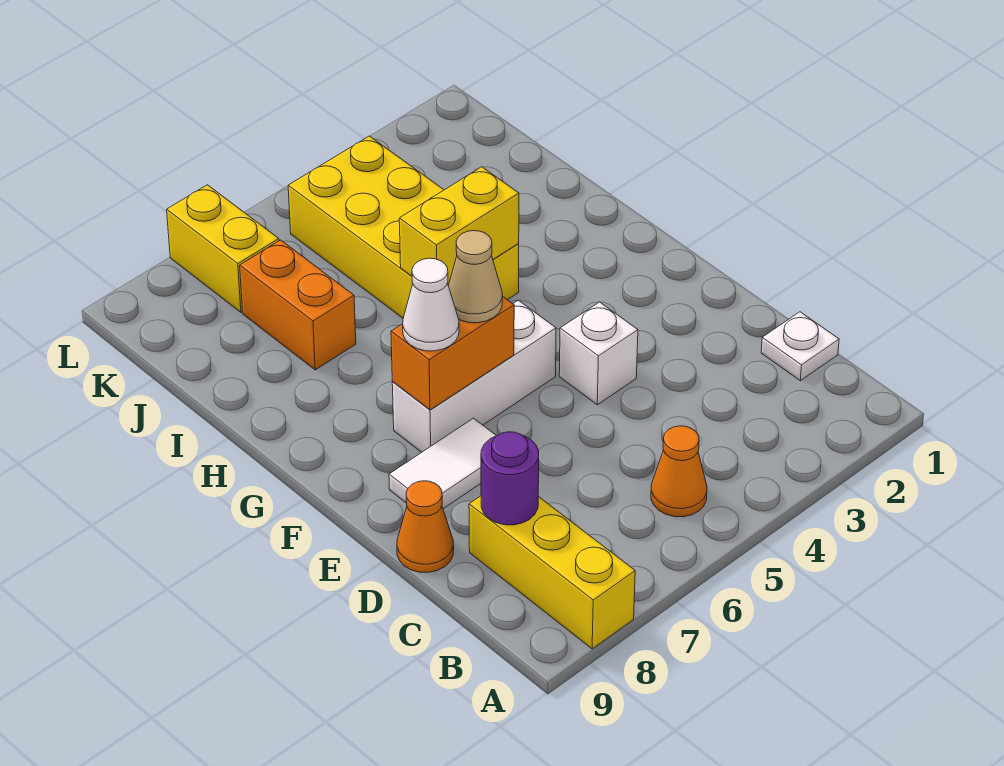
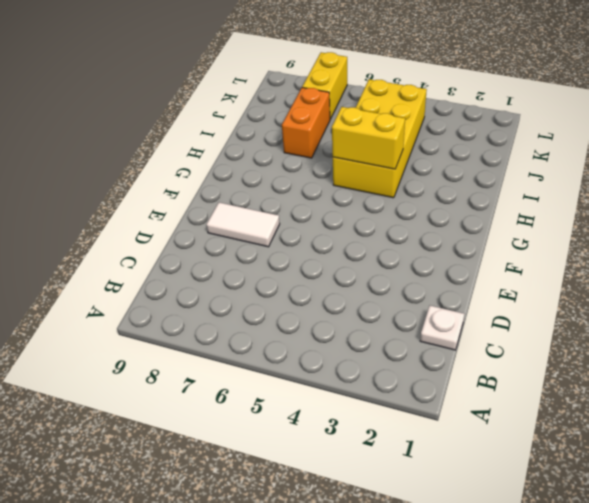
none -> yellow brick A8:C8 level 1
none -> orange cone B5 level 1
none -> orange cone D9 level 1

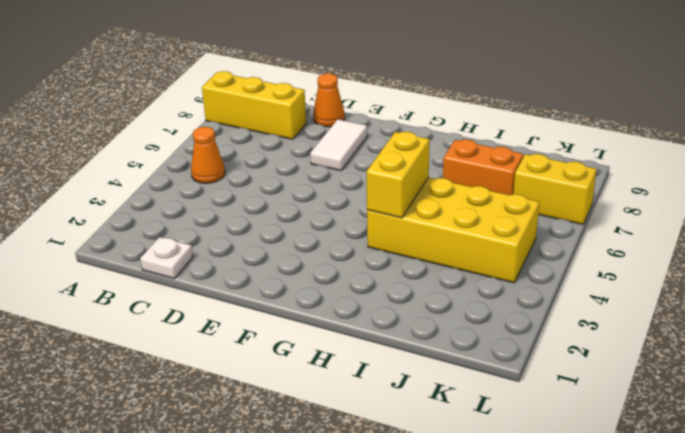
none -> white brick E4 level 1
none -> white brick F5:F7 level 1
none -> purple round brick C8 level 2

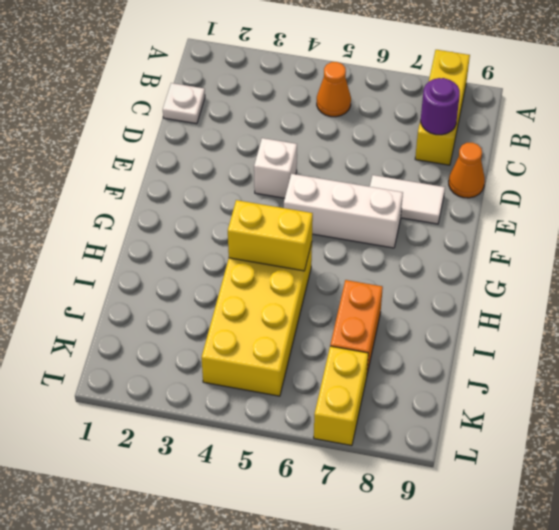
none -> orange brick F6:F7 level 2
none -> tan cone F6 level 3
none -> white cone F7 level 3

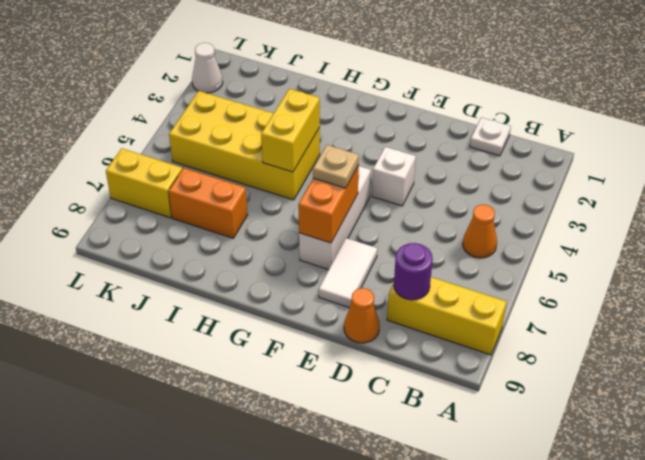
tan plate F6 level 3 -> tan cone F6 level 3
white cone L2 level 1 -> white cone F7 level 3

